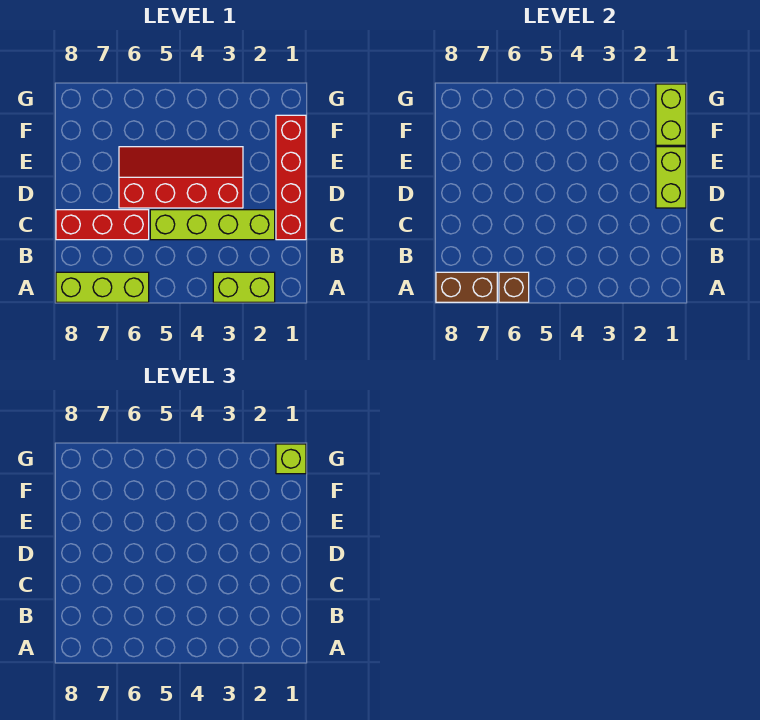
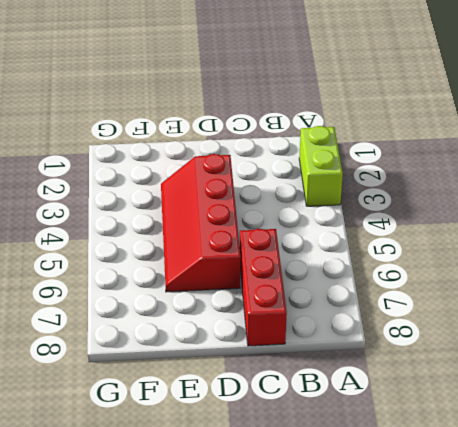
none -> lime brick A6:A8 level 1
none -> red brick C1:F1 level 1

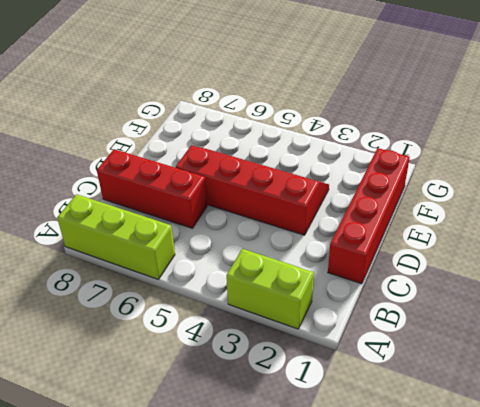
none -> lime brick C2:C5 level 1
none -> brown brick A6 level 2

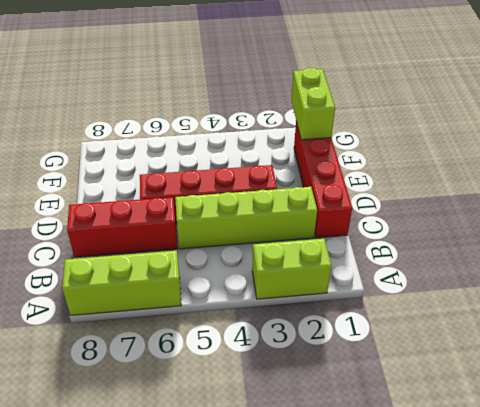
none -> brown brick A6 level 2
none -> brown brick A7:A8 level 2

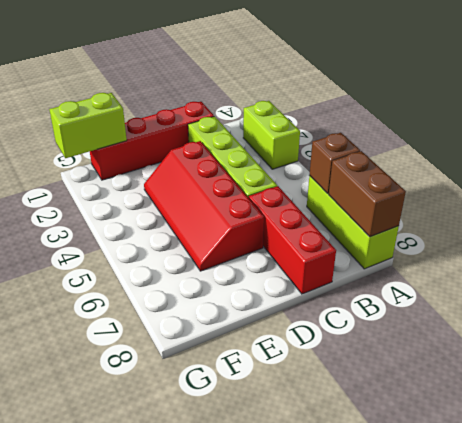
none -> lime brick D1:E1 level 2
none -> lime brick G1 level 3

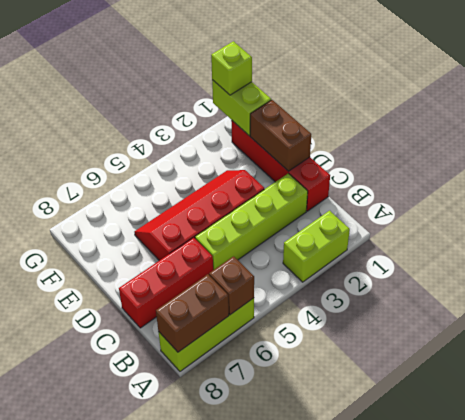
brown brick D1:E1 level 2 -> lime brick D1:E1 level 2

